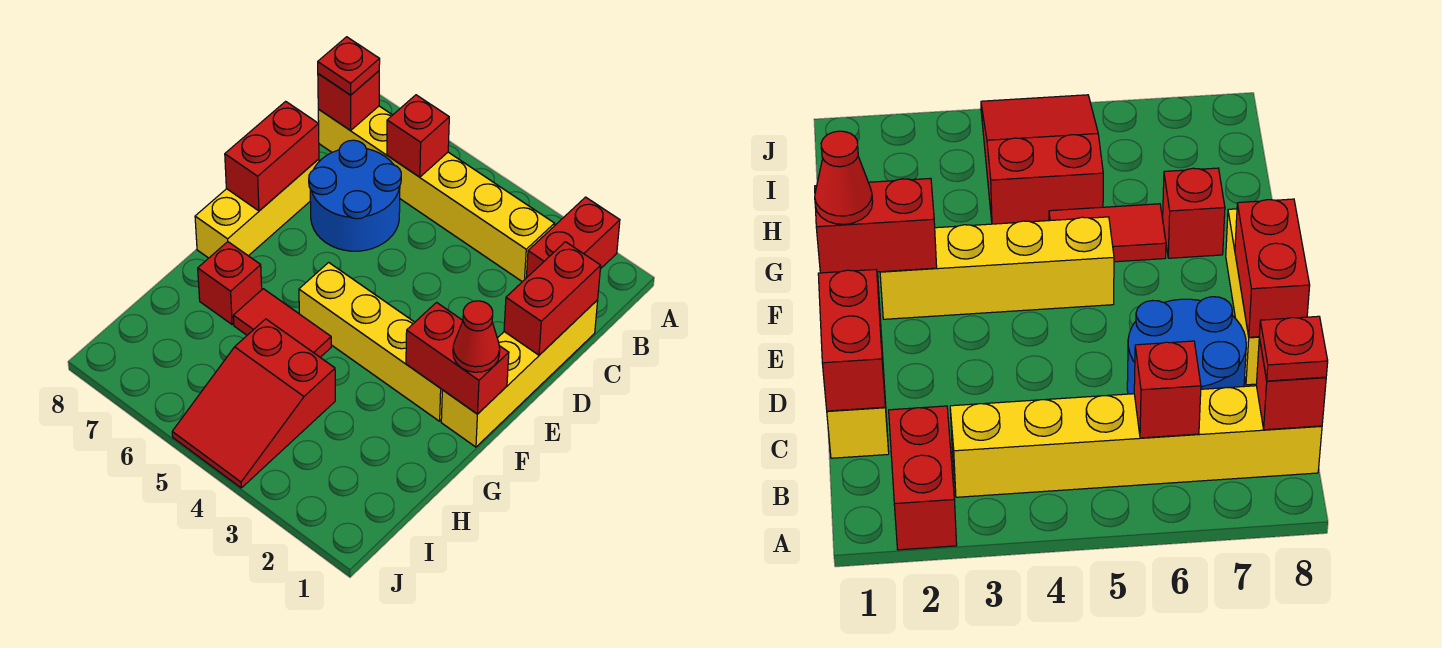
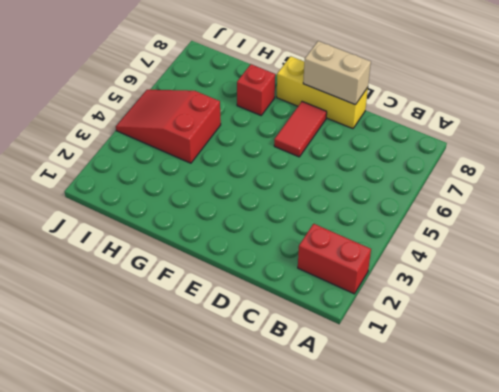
tan brick D8:E8 level 2 -> red brick D8:E8 level 2
red tile E6:E7 level 1 -> red tile G5:G6 level 1
none -> yellow brick B3:B8 level 1
none -> yellow brick C1:F1 level 1
none -> blue round brick C6:D7 level 1

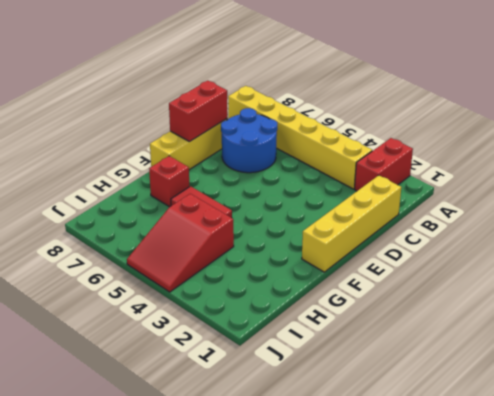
none -> yellow brick F2:F5 level 1
none -> red brick B6 level 2
none -> red brick B8 level 2

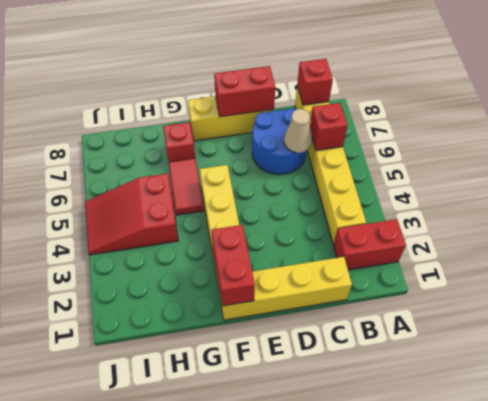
tan cone C6 level 2 -> none
none -> red brick C1:D1 level 2
none -> red plate B8 level 3
none -> red cone F1 level 3

